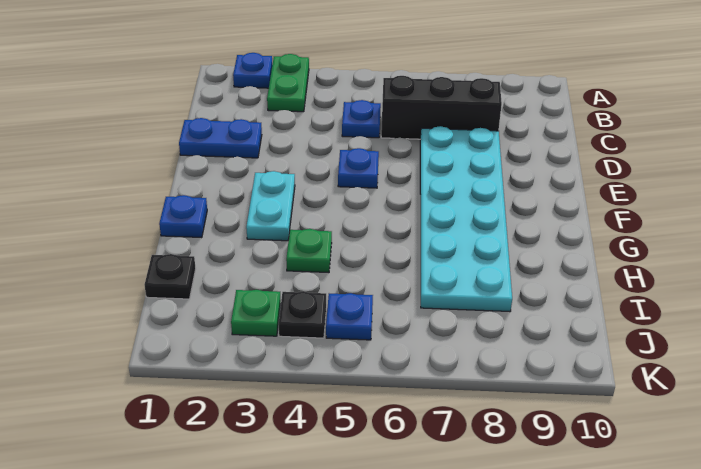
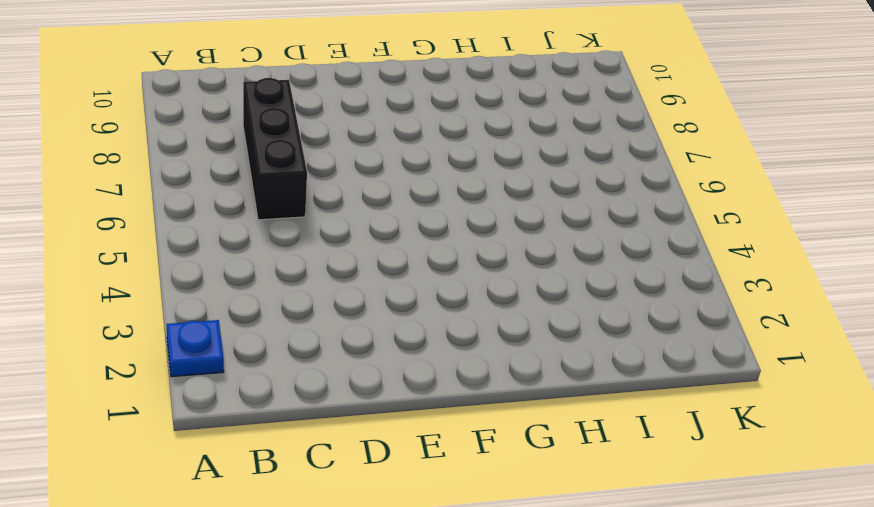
none -> green plate A3:B3 level 1
none -> blue plate C5 level 1
none -> blue plate D1:D2 level 1

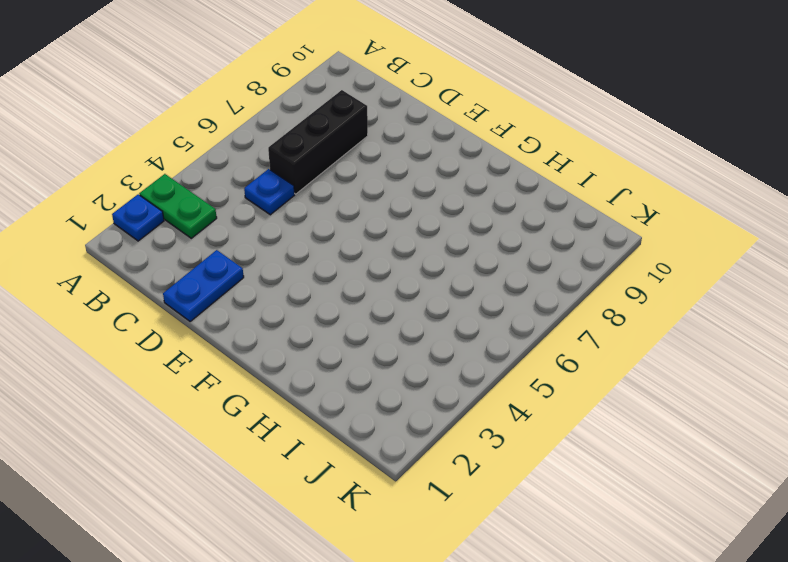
none -> cyan plate D7:I8 level 1
none -> blue plate E5 level 1
none -> cyan plate F3:G3 level 1

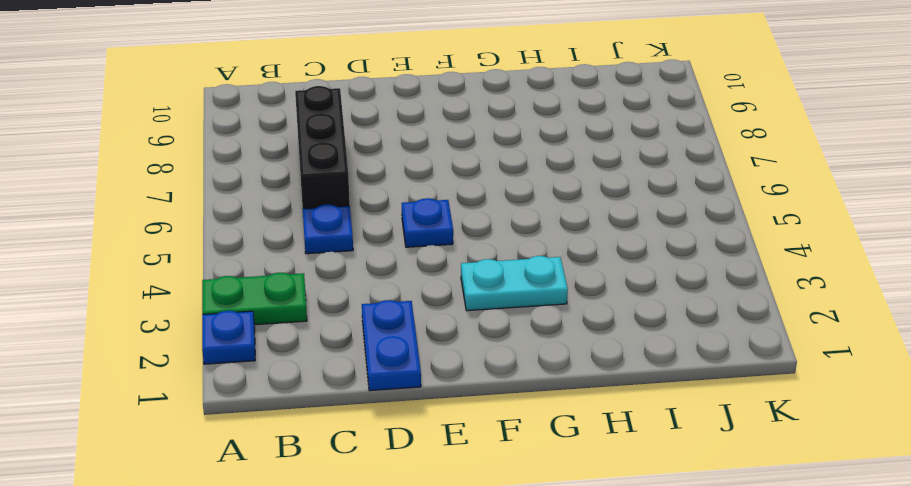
none -> cyan plate D7:I8 level 1
none -> blue plate G1 level 1
none -> green plate H4 level 1

